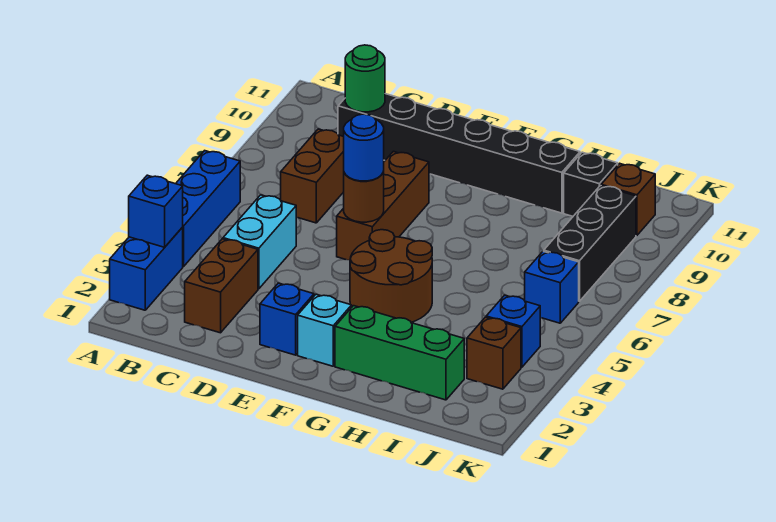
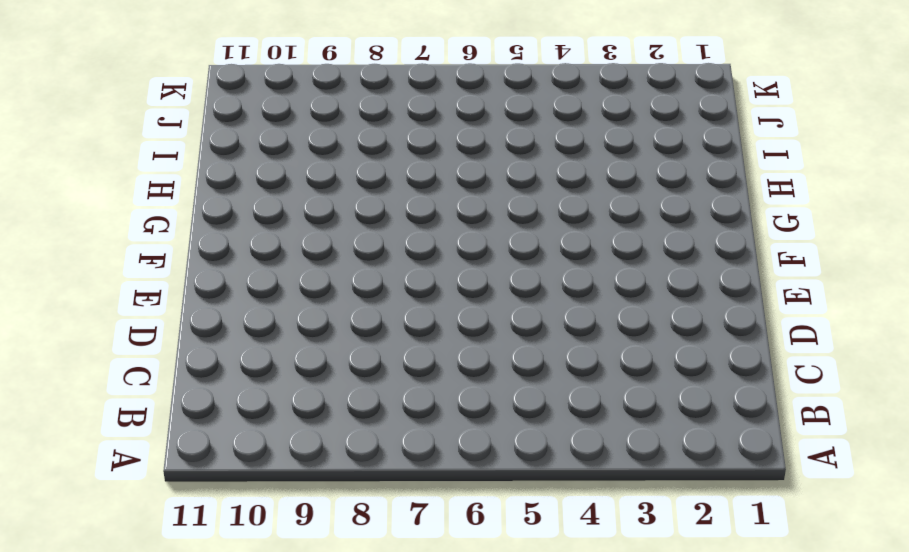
none -> blue brick A2:A3 level 1
none -> blue brick A4:A6 level 1
none -> brown brick C2:C3 level 1

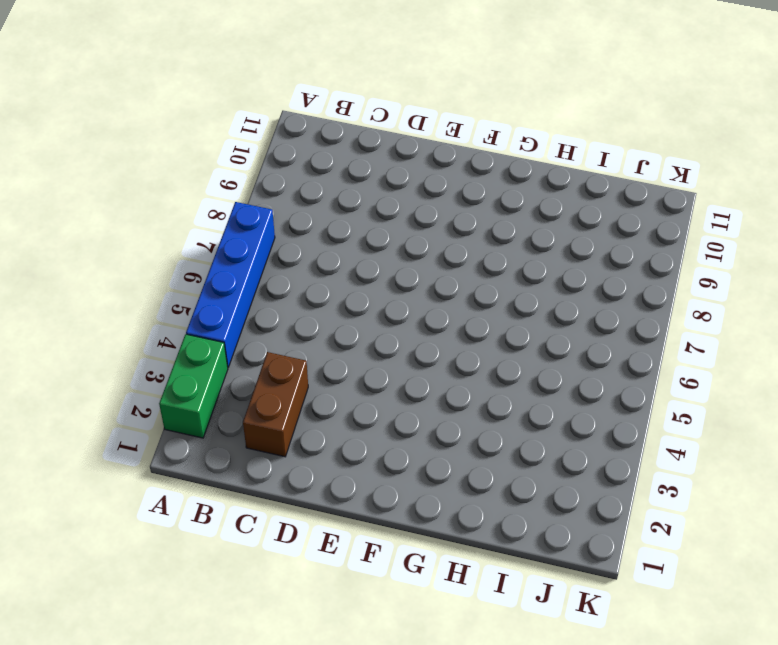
green brick A2:A3 level 1 -> blue brick A2:A3 level 1
blue brick A4:A7 level 1 -> blue brick A4:A6 level 1
none -> cyan brick C4:C5 level 1
none -> brown brick C7:C8 level 1
none -> black brick C10:H10 level 1

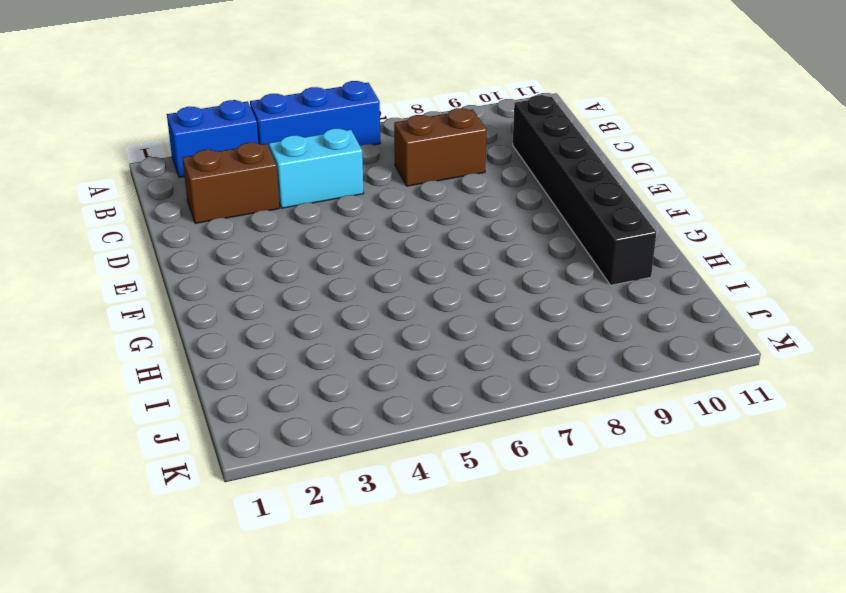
none -> blue brick E2 level 1
none -> brown brick E6:E8 level 1
none -> cyan brick F2 level 1

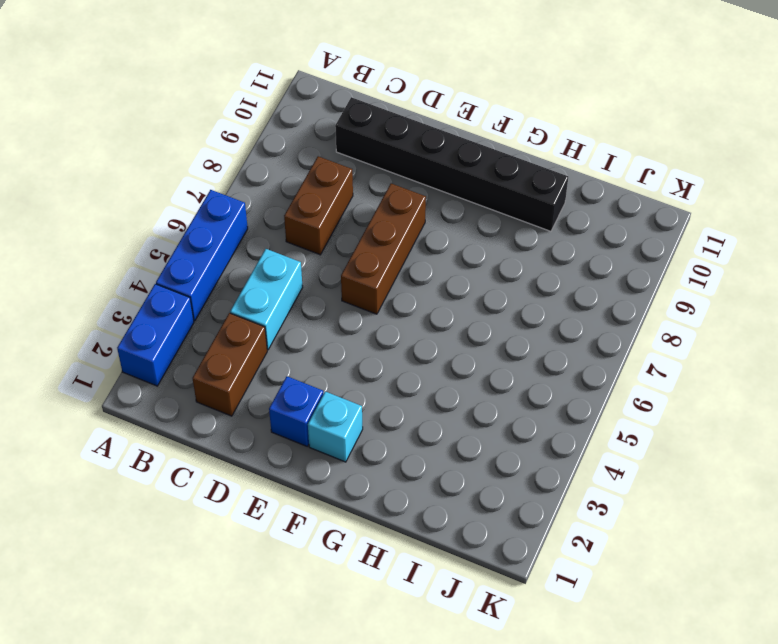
none -> brown round brick F4:G5 level 1
none -> green brick G2:I2 level 1
none -> black brick I10 level 1

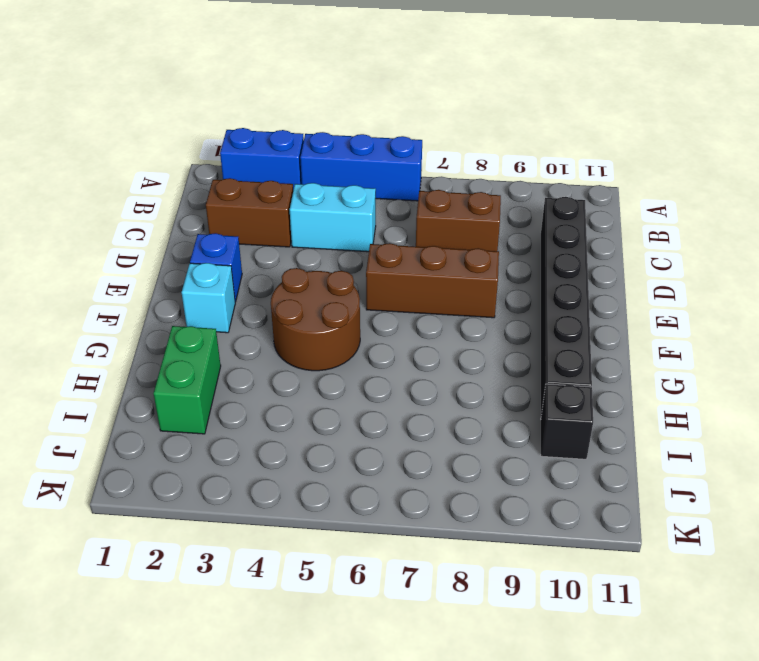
green brick H2:I2 level 1 -> green brick G2:I2 level 1
none -> brown brick J3 level 1
none -> blue brick J4 level 1
none -> blue brick J6 level 1

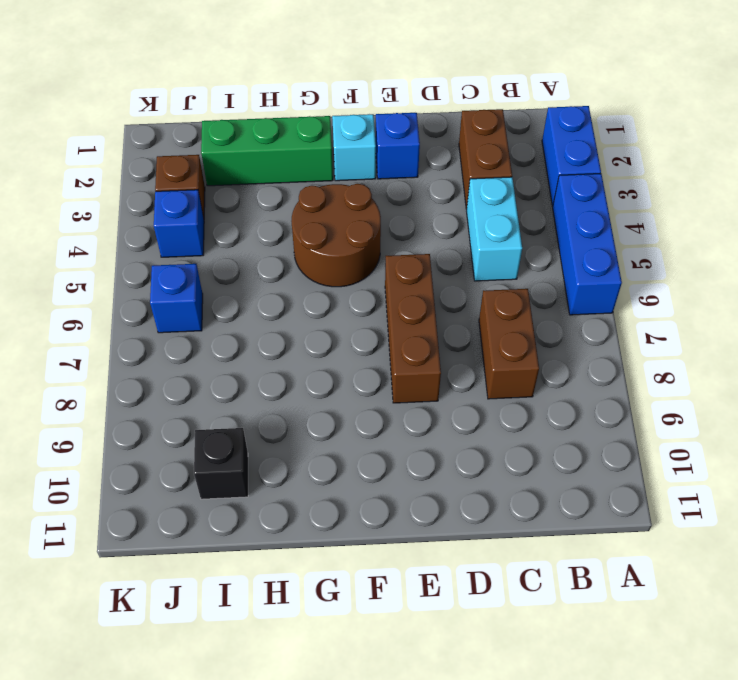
none -> black brick C10:H10 level 1
none -> black brick J7:J9 level 1
none -> brown brick J10 level 1

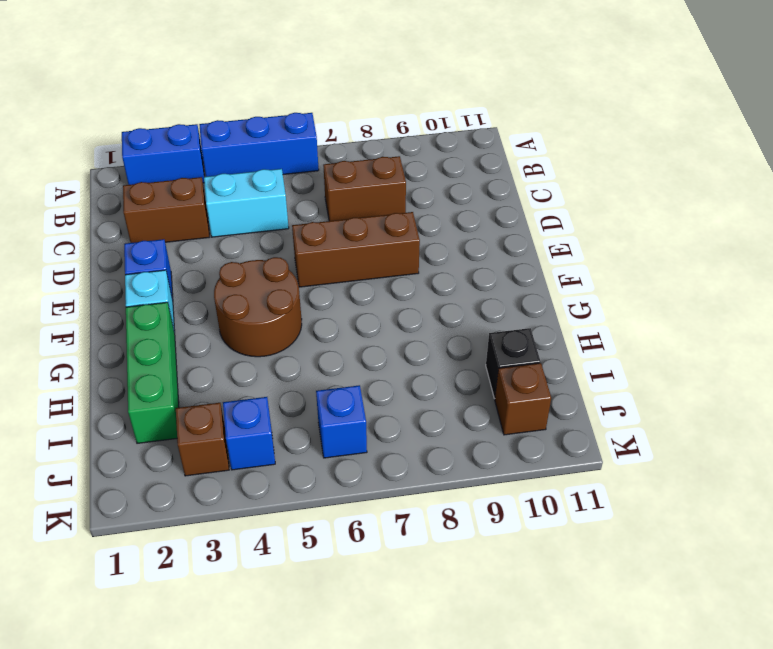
none -> black brick C10:H10 level 1
none -> black brick J7:J9 level 1
none -> blue brick A3 level 2

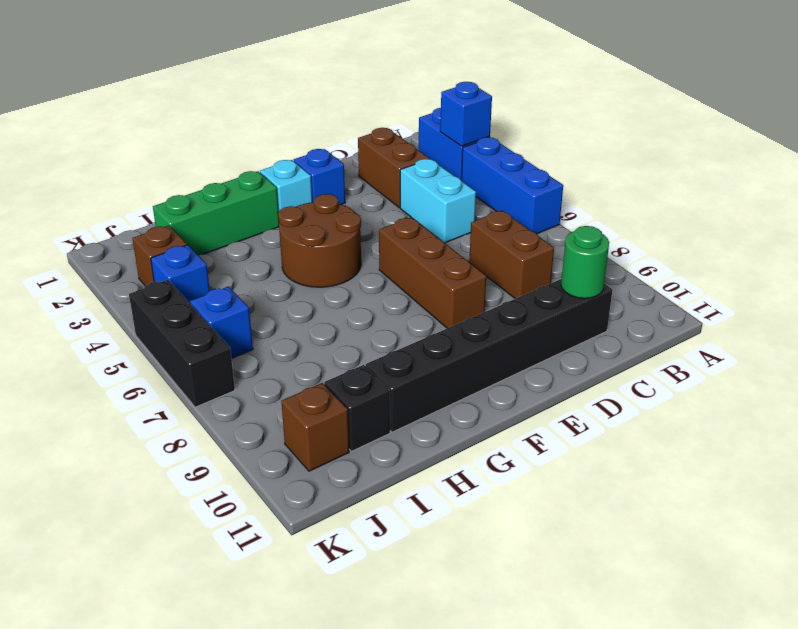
black brick K5:K7 level 1 -> black brick J7:J9 level 1
none -> brown round brick E6 level 2
none -> blue round brick E6 level 3

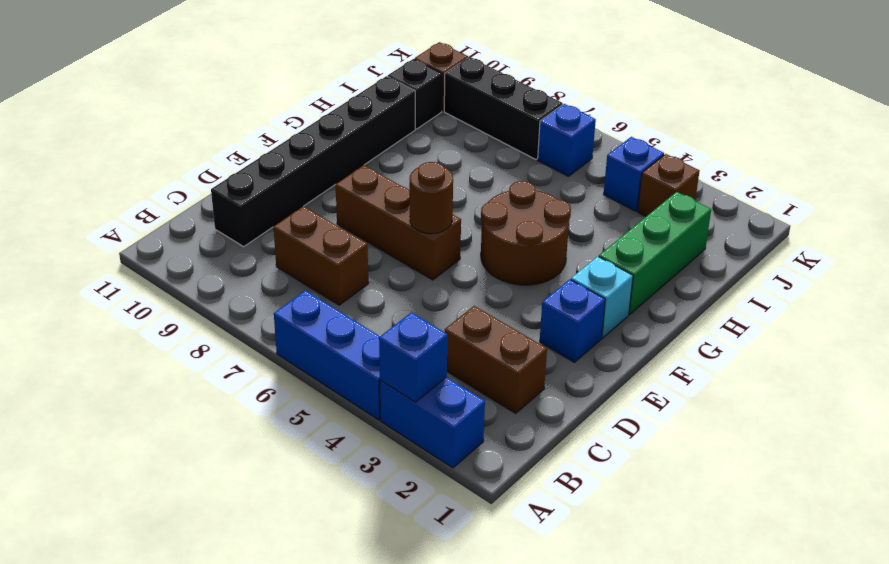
none -> cyan brick C4:C5 level 1
none -> green round brick C10 level 2
none -> blue round brick E6 level 3

